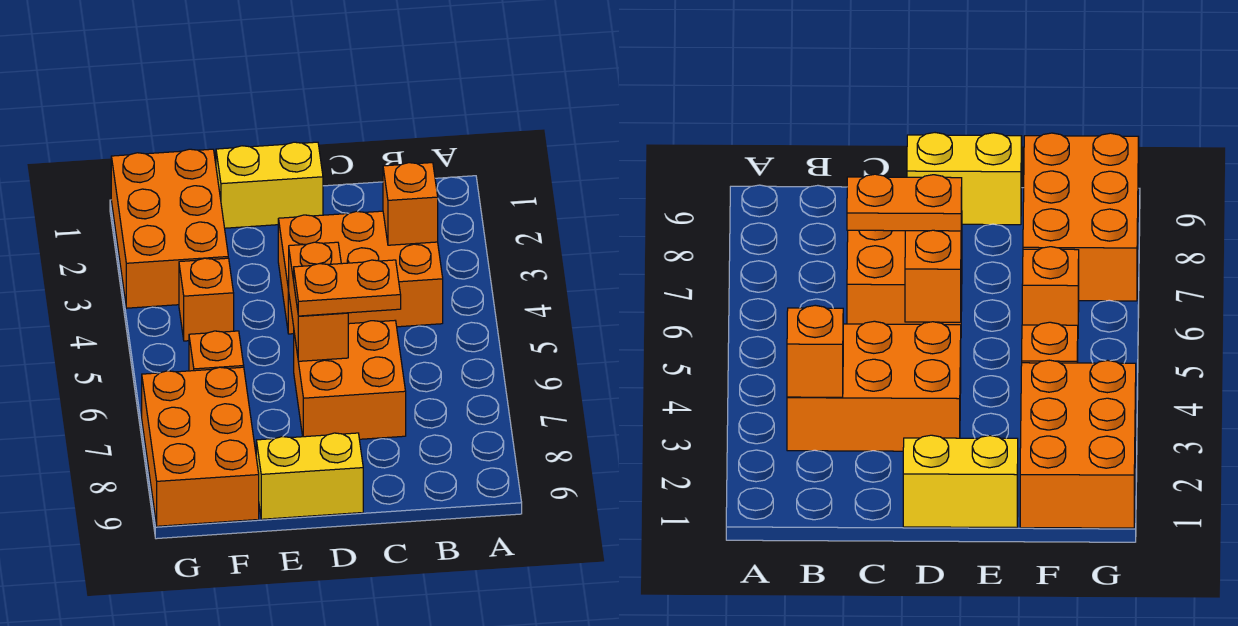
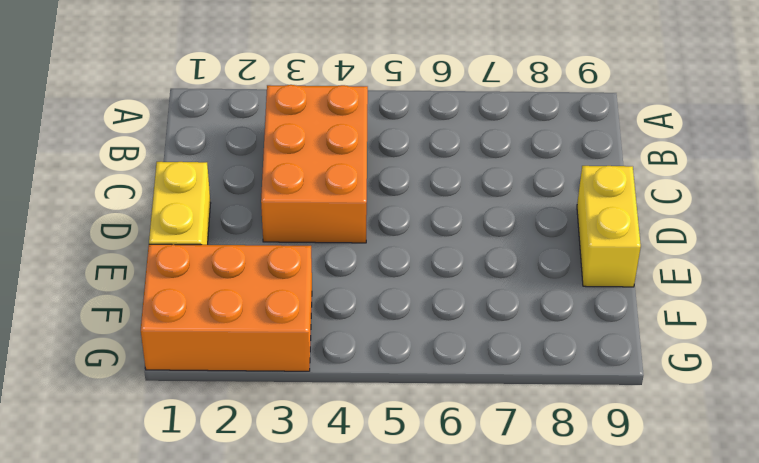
none -> orange brick C6:D7 level 1
none -> orange brick F4 level 1

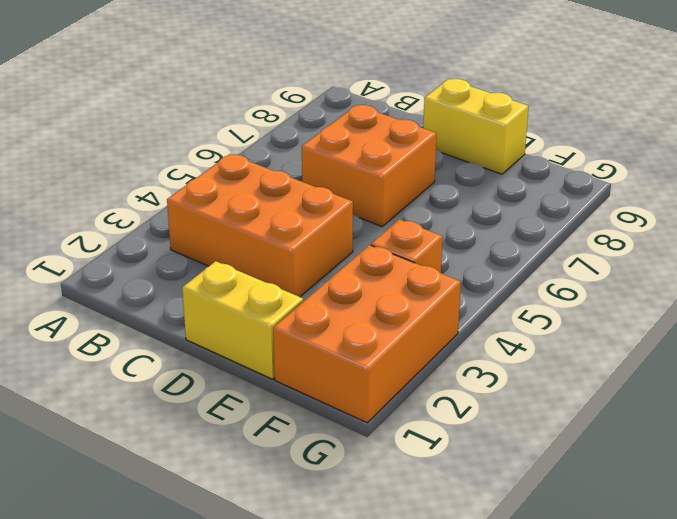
none -> orange brick F6 level 1
none -> orange brick F7:G9 level 1

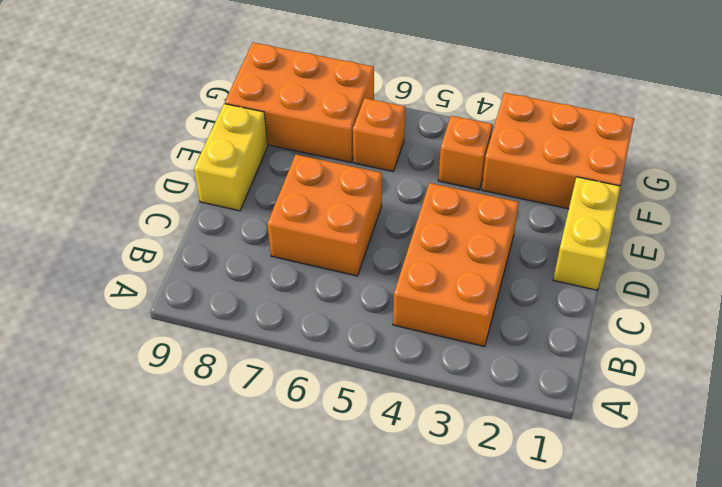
none -> orange brick B3 level 2
none -> orange brick D5:D6 level 2

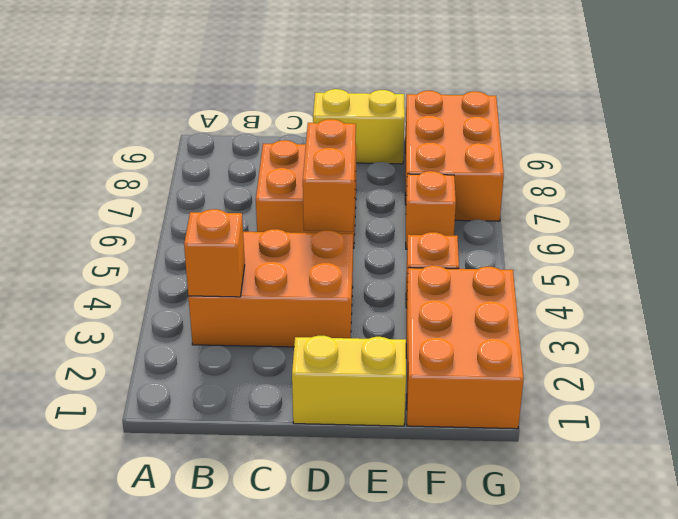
none -> orange plate C6:D6 level 3

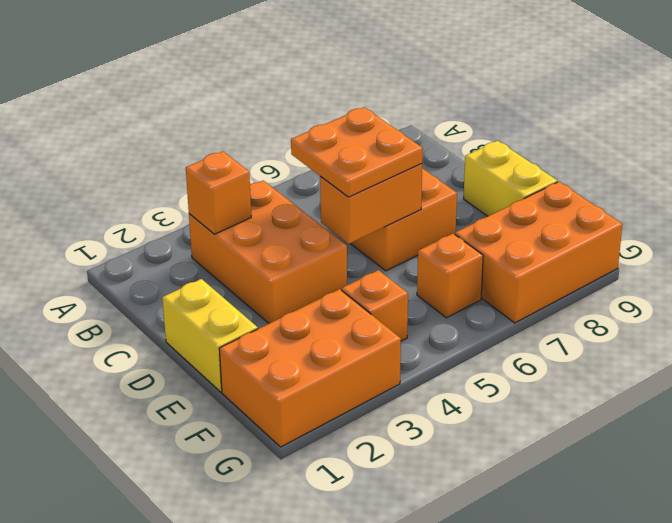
orange plate C5:D6 level 3 -> orange plate C6:D6 level 3

